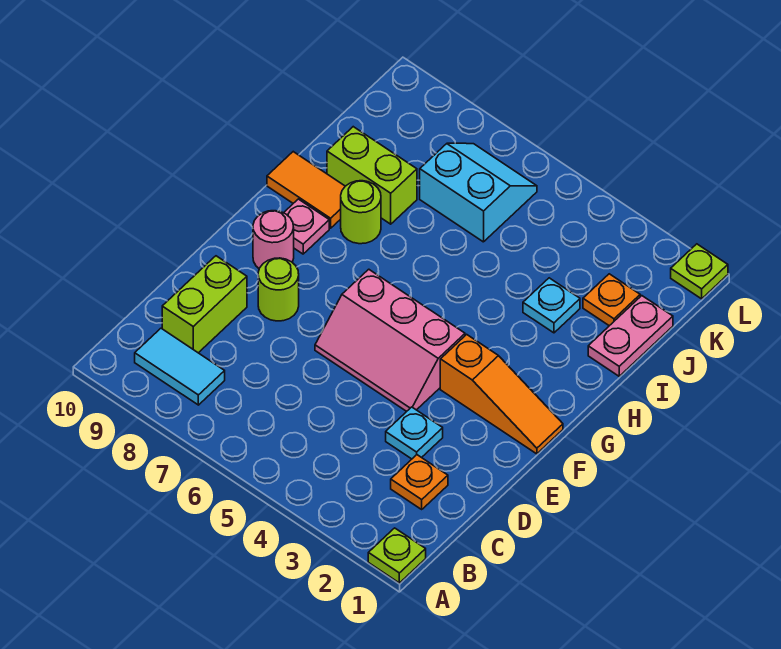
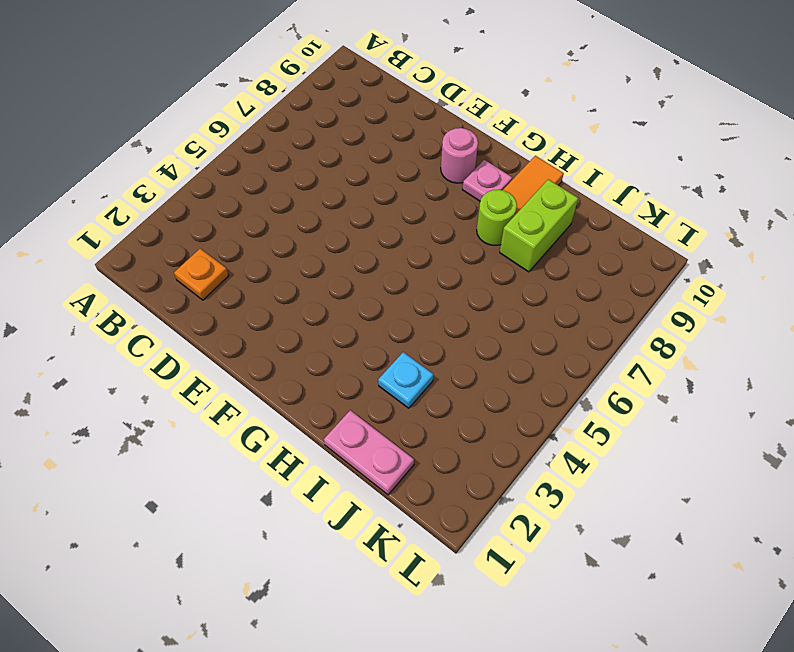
none -> lime plate A1 level 1
none -> cyan tile B8:B9 level 1
none -> lime brick C9:D9 level 1

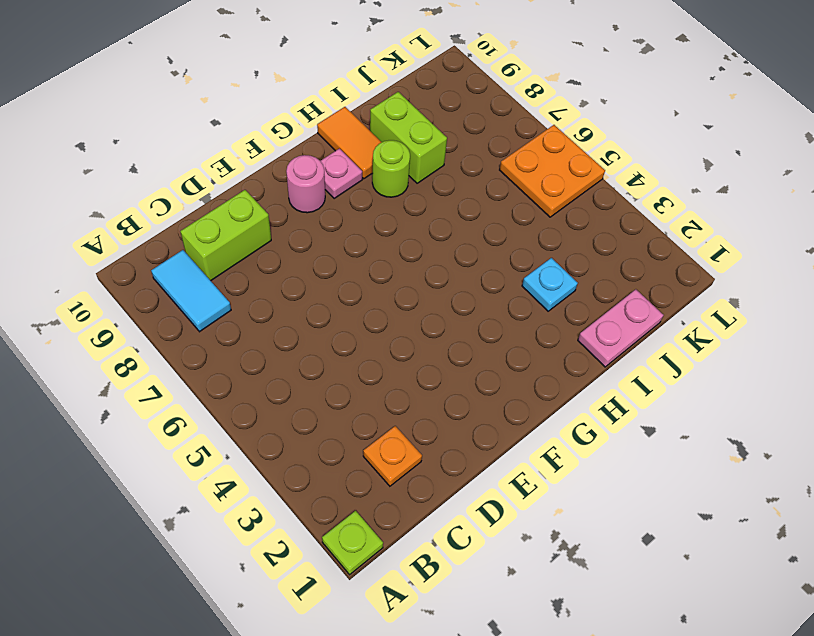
orange plate K5:L6 level 1 -> cyan slope J6:K7 level 1 top J
none -> cyan plate D3 level 1
none -> pink slope E4:F6 level 1 top F
none -> lime round brick E8 level 1

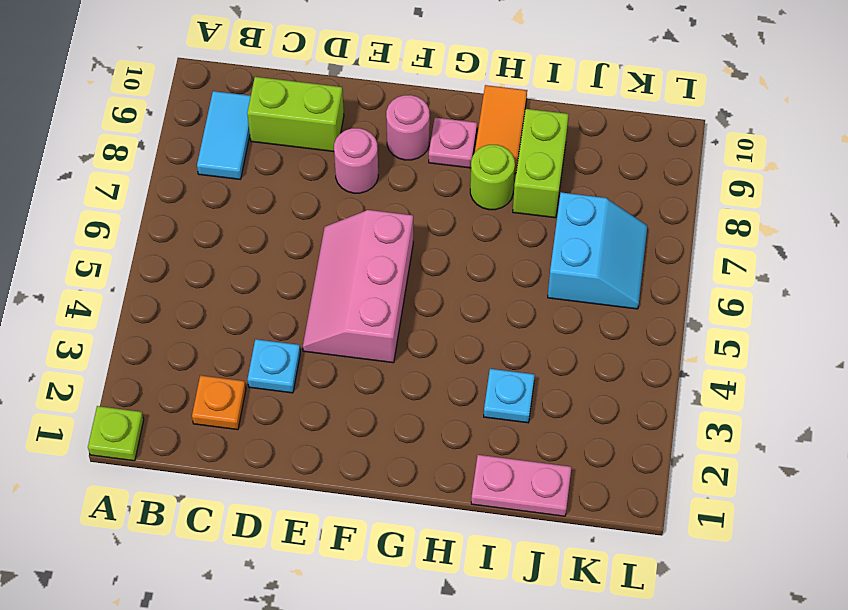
pink round brick E8 level 1 -> lime round brick E8 level 1
none -> orange slope F1:F3 level 1 top 3
none -> orange plate J2 level 1
none -> lime plate L1 level 1

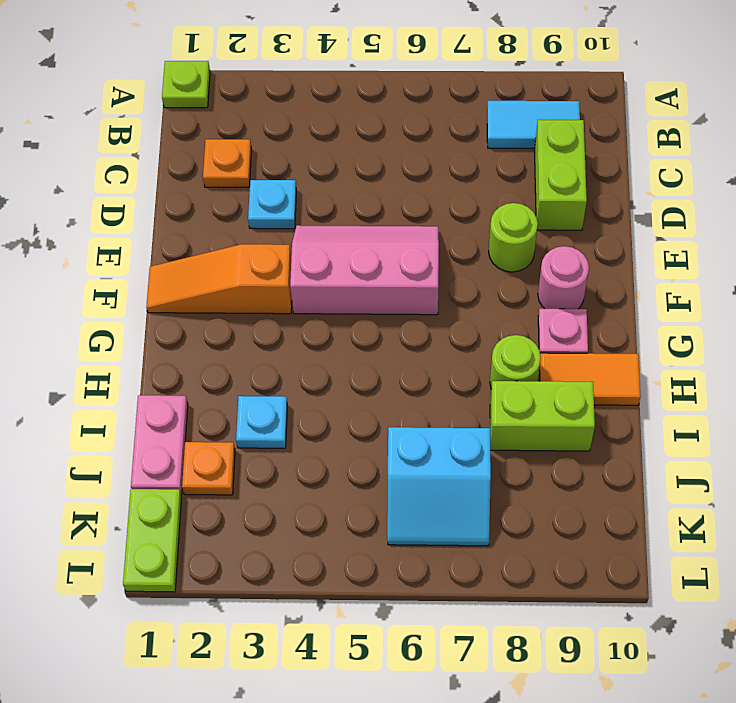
lime plate K1:L1 level 1 -> lime plate L1 level 1

